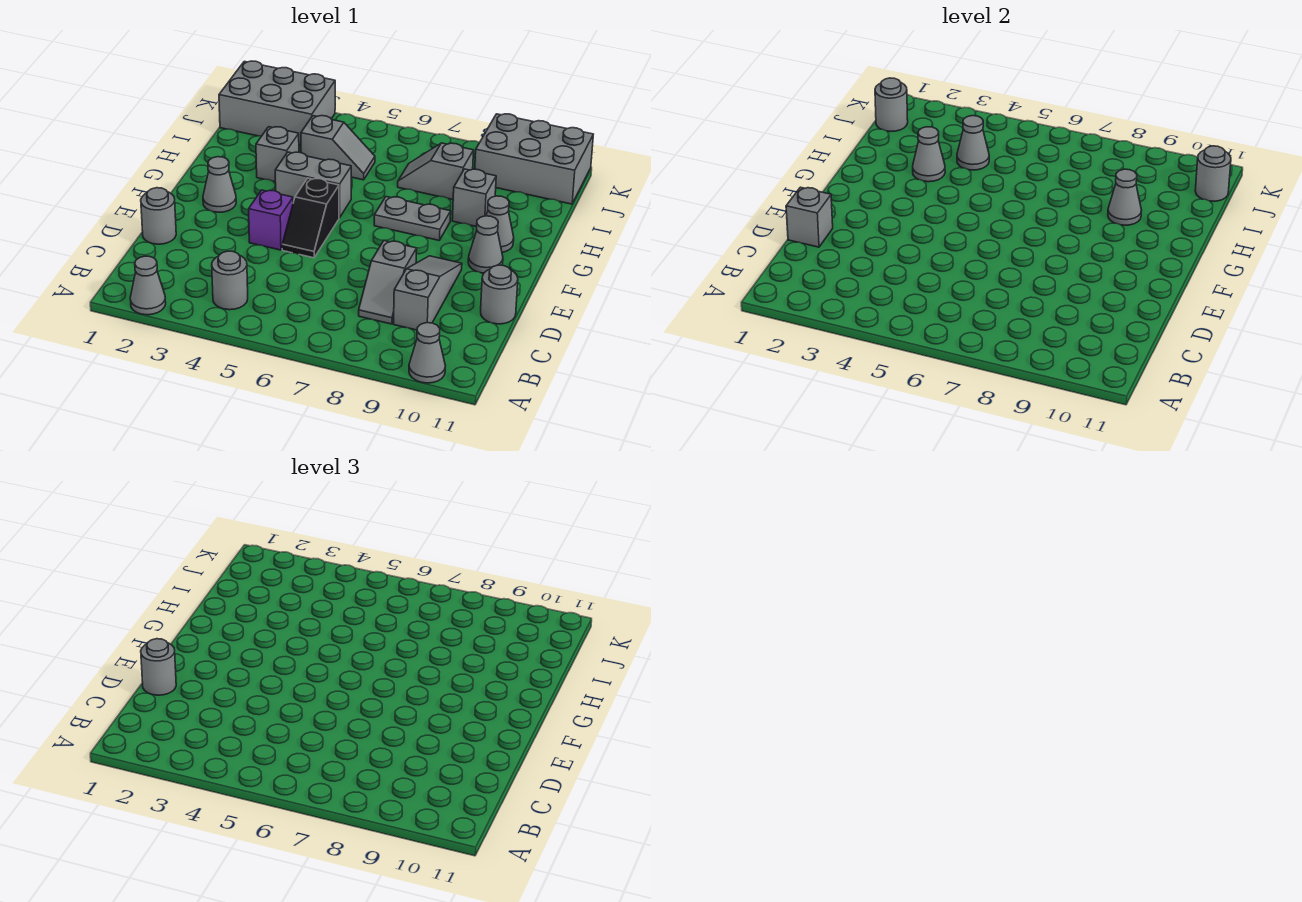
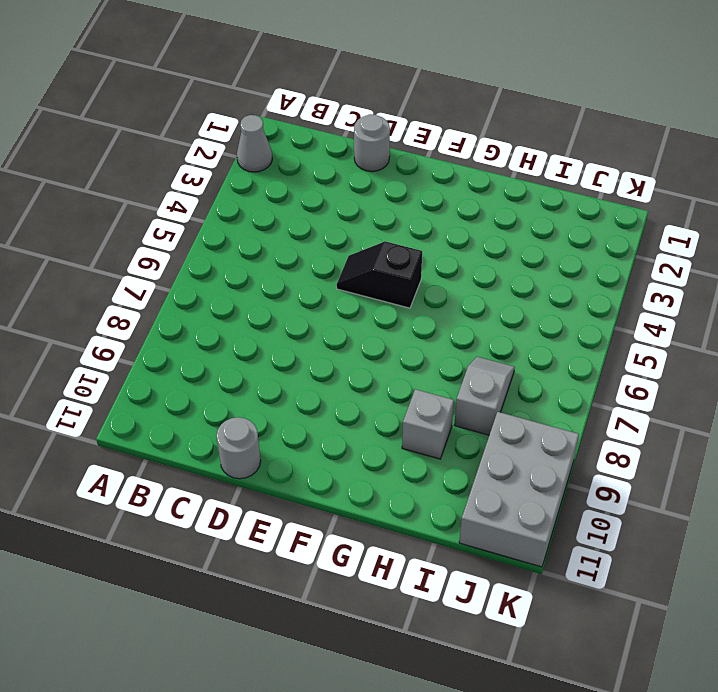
none -> grey cone A10 level 1
none -> grey round brick B4 level 1
none -> grey slope C8:D8 level 1 top D

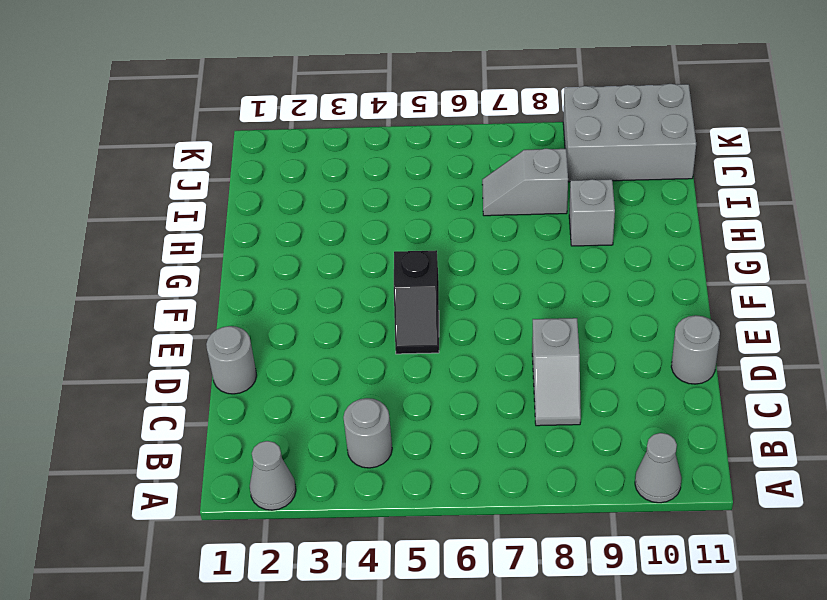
none -> grey slope C9:E9 level 1 top C
none -> purple brick E4 level 1
none -> grey cone F2 level 1

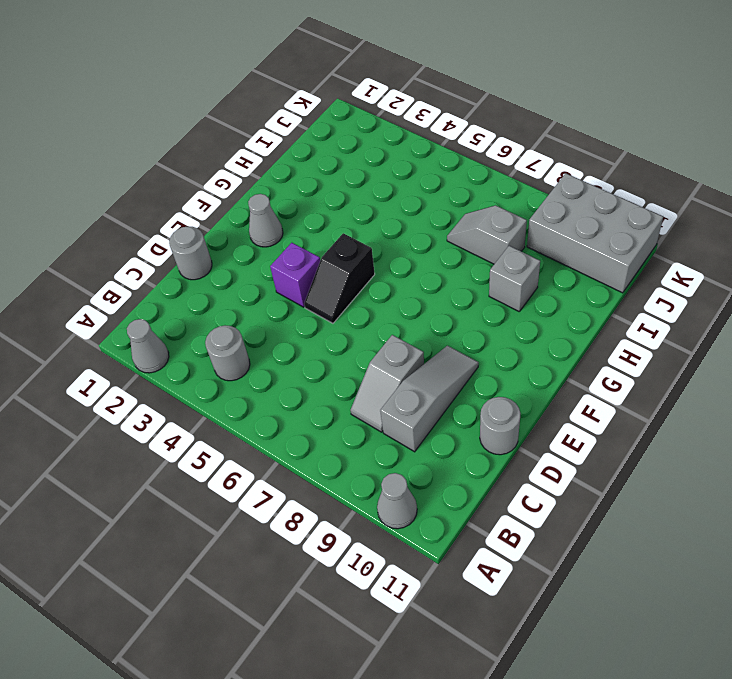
none -> grey cone F10 level 1
none -> grey brick G4:G5 level 1
none -> grey plate G7:G8 level 1

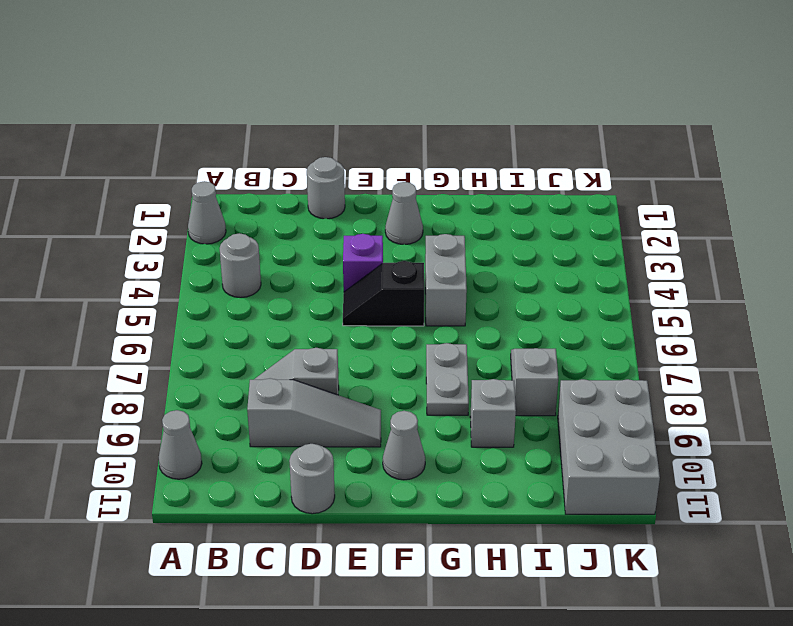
none -> grey cone G10 level 1
none -> grey brick H3 level 1
none -> grey slope I4:I5 level 1 top 4

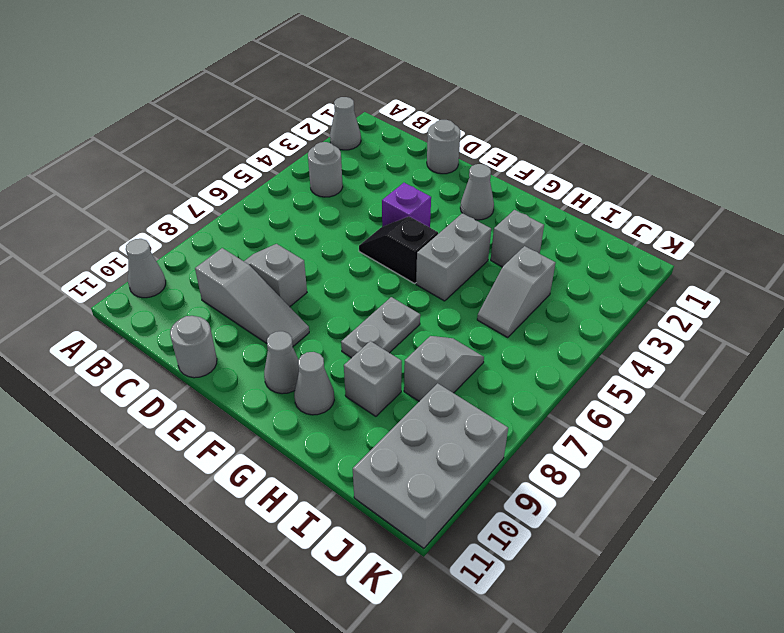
none -> grey brick J1:K3 level 1
none -> grey brick D1 level 2
none -> grey cone H3 level 2

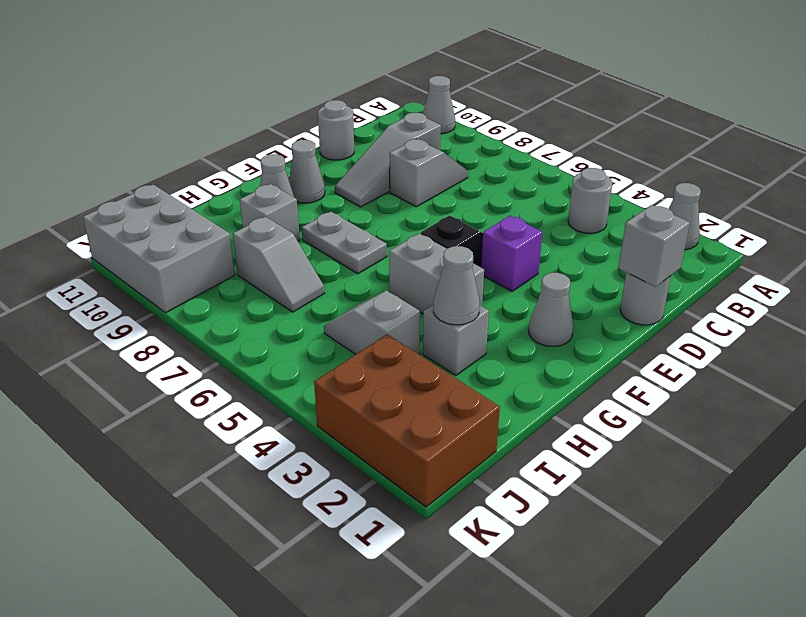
brown brick J1:K3 level 1 -> grey brick J1:K3 level 1
none -> grey cone H9 level 2
none -> grey cone I4 level 2
none -> grey round brick J1 level 2

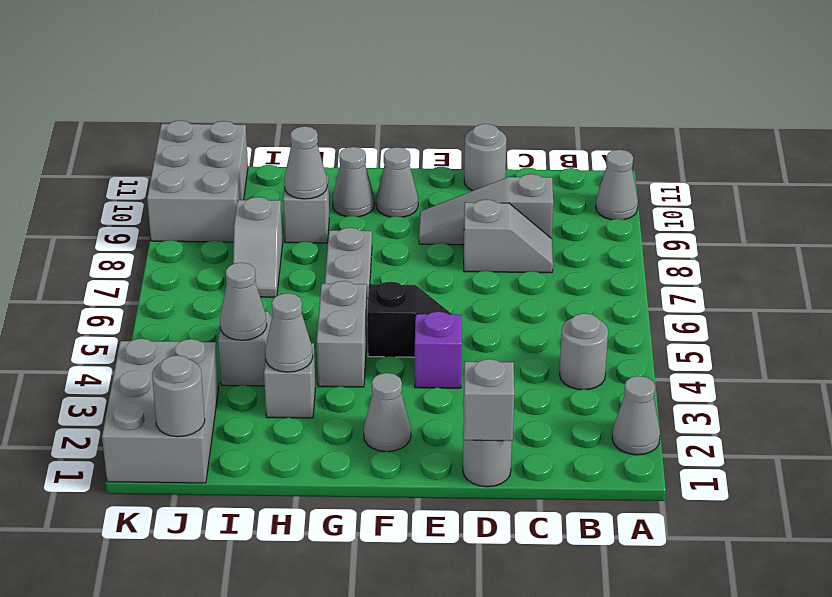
none -> grey round brick J11 level 2
none -> grey round brick D1 level 3

